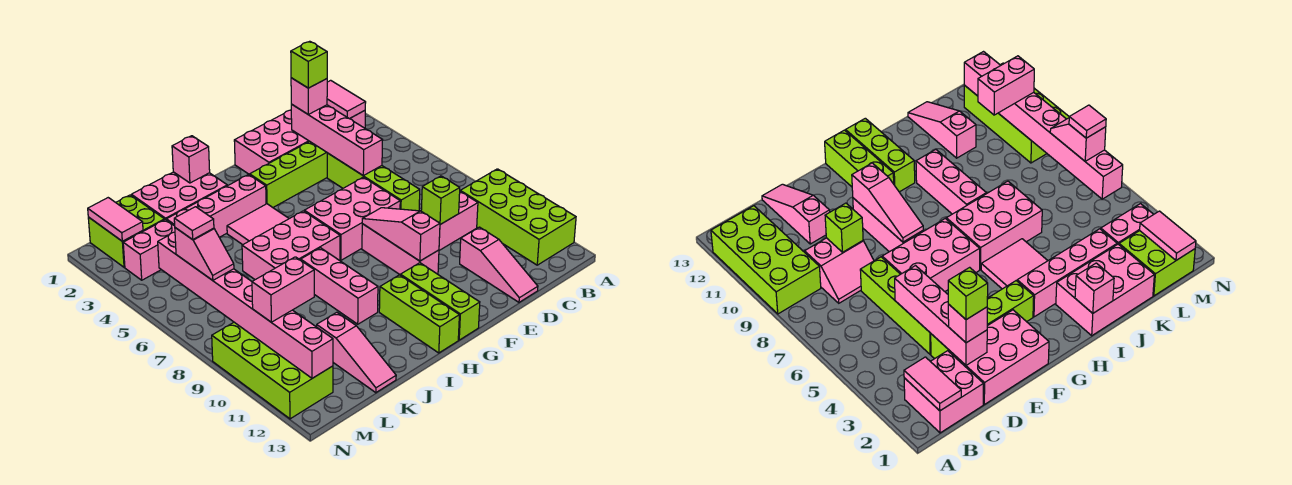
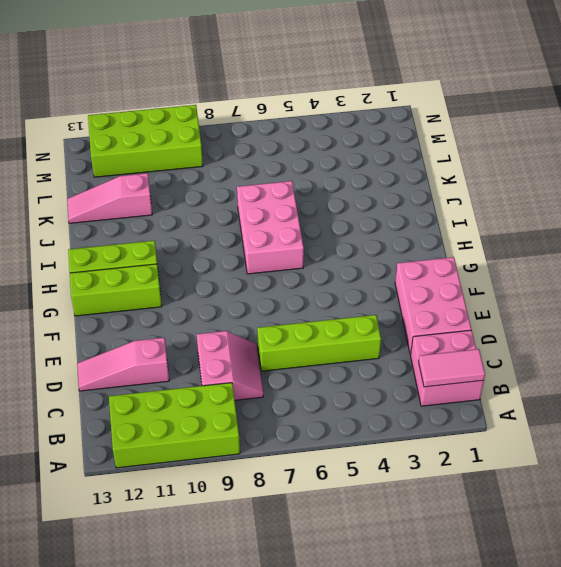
none -> lime brick D3:G3 level 1
none -> pink brick E6:G7 level 1
none -> pink brick F8:F10 level 1
none -> pink brick H3:K3 level 1

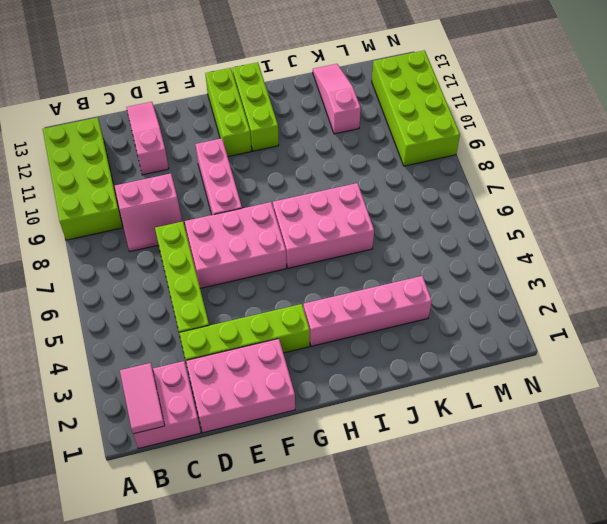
none -> pink tile H4:I5 level 1
none -> pink brick I1:K2 level 1
none -> pink brick I8:I10 level 1
none -> lime brick L1:M2 level 1

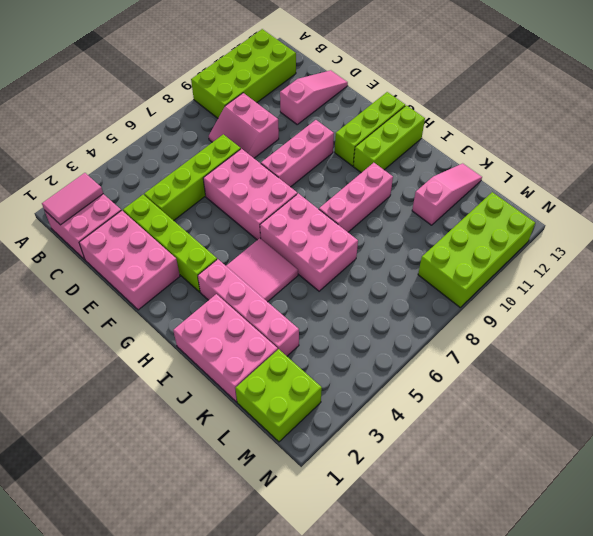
none -> pink brick L3:M3 level 1
none -> pink brick D2:D5 level 2
none -> lime brick D9 level 2
none -> pink slope F8:F10 level 2 top 10

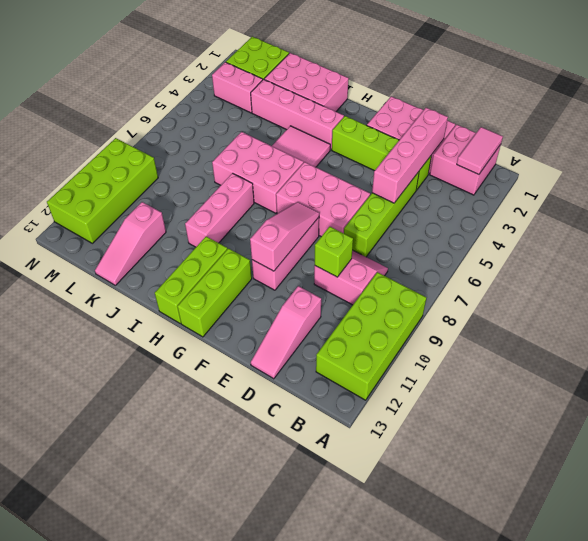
none -> pink brick I1 level 2
none -> pink tile M1:M2 level 2
none -> pink brick M5:M12 level 2
none -> pink brick D2 level 3

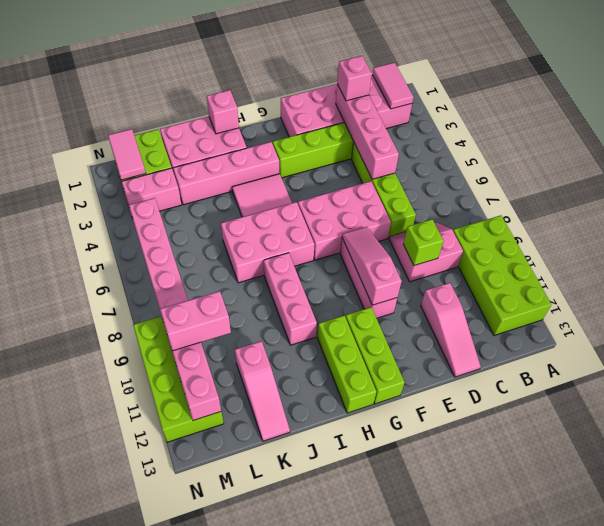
none -> pink slope M6:M7 level 3 top 6
none -> lime brick D2 level 4
none -> pink tile M6 level 4

